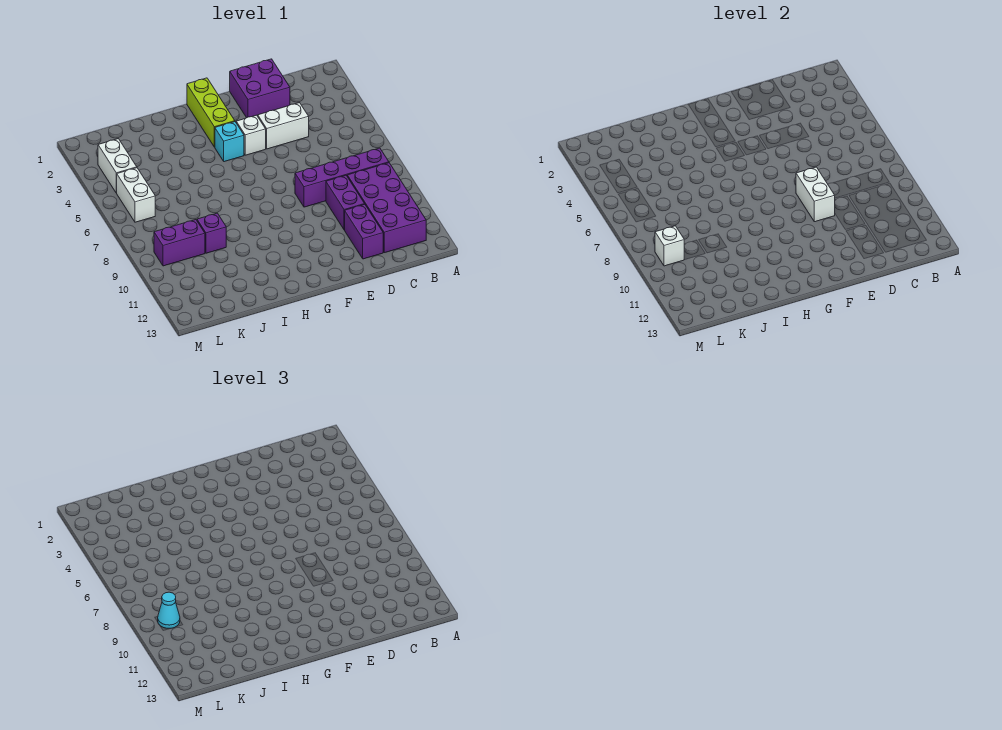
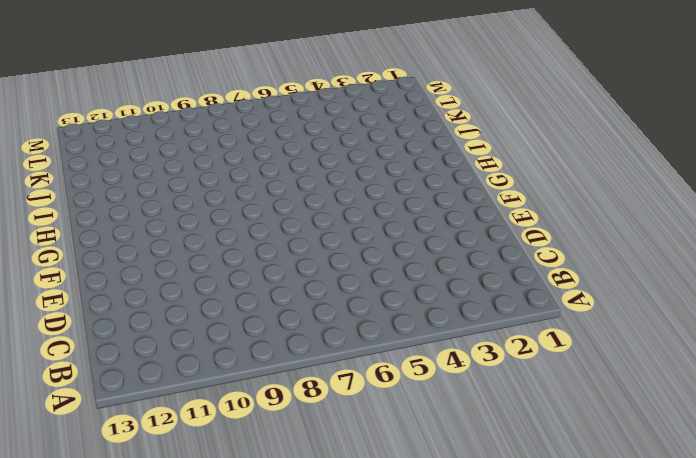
none -> purple brick B8:E8 level 1
none -> purple brick B9:C12 level 1
none -> purple brick D1:E2 level 1

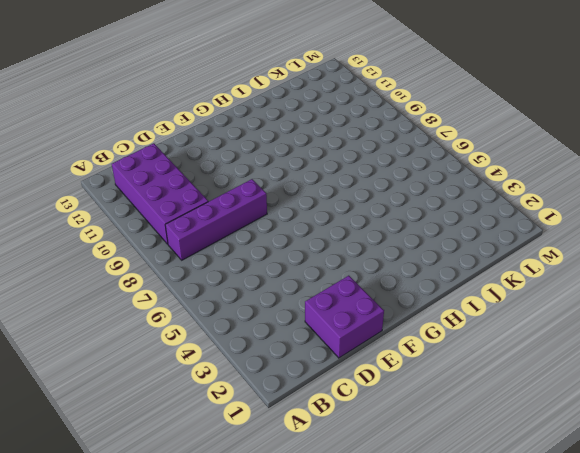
none -> white brick D4:E4 level 1
none -> purple brick D9:D10 level 1
none -> purple brick D11:D12 level 1

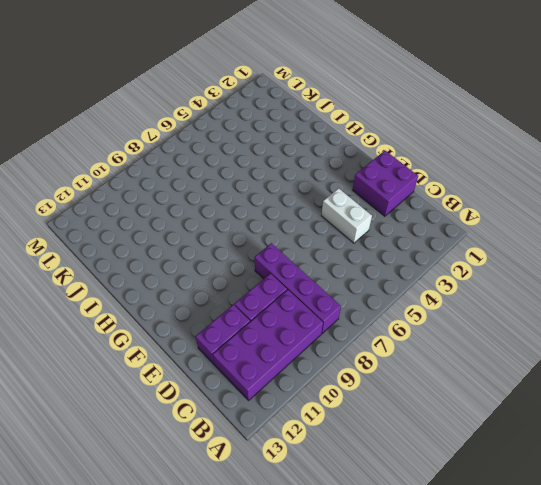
none -> white brick F4 level 1
none -> lime brick G1:G3 level 1
none -> cyan brick G4 level 1

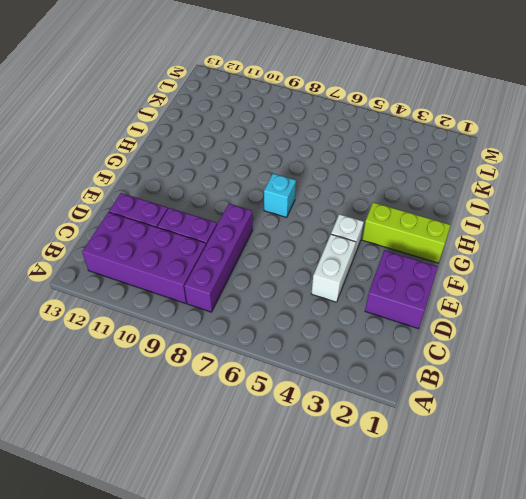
cyan brick G7 level 1 -> cyan brick G4 level 1
none -> purple brick J9 level 1
none -> purple brick K9:L9 level 1
none -> white brick L3:L4 level 1

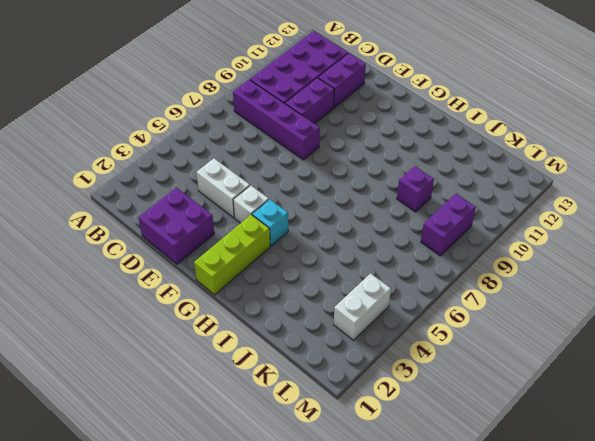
purple brick L8:L9 level 1 -> purple brick K9:L9 level 1
none -> white brick L5:L6 level 1
none -> white brick E8:E9 level 2
none -> white brick L9 level 2

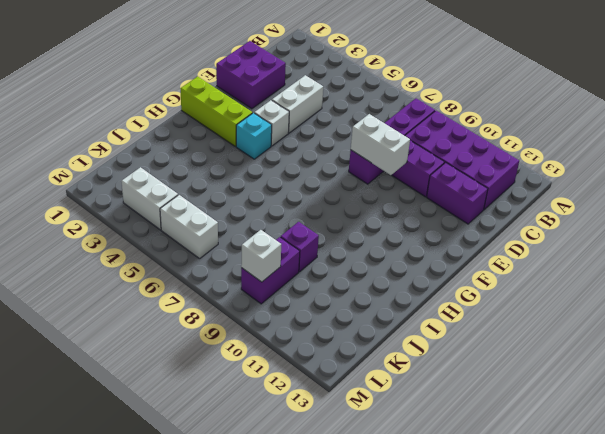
none -> cyan cone L9 level 3

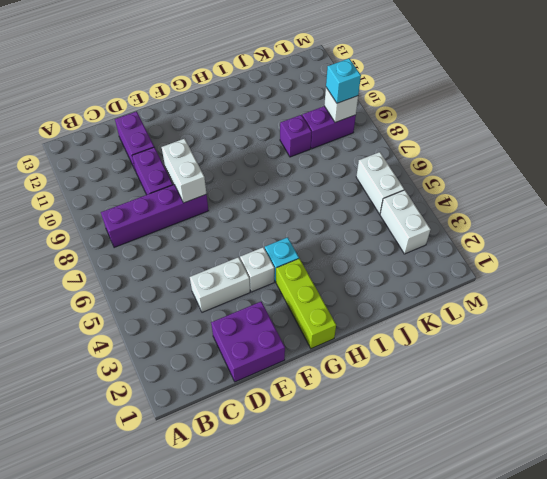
cyan brick L9 level 3 -> cyan cone L9 level 3
none -> purple brick B9:C12 level 1

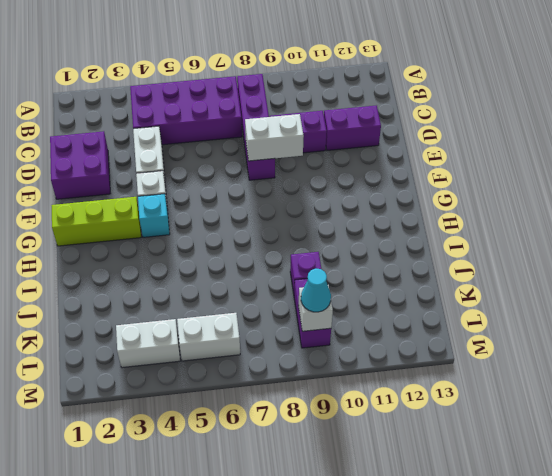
purple brick B4:C7 level 1 -> purple brick B9:C12 level 1

